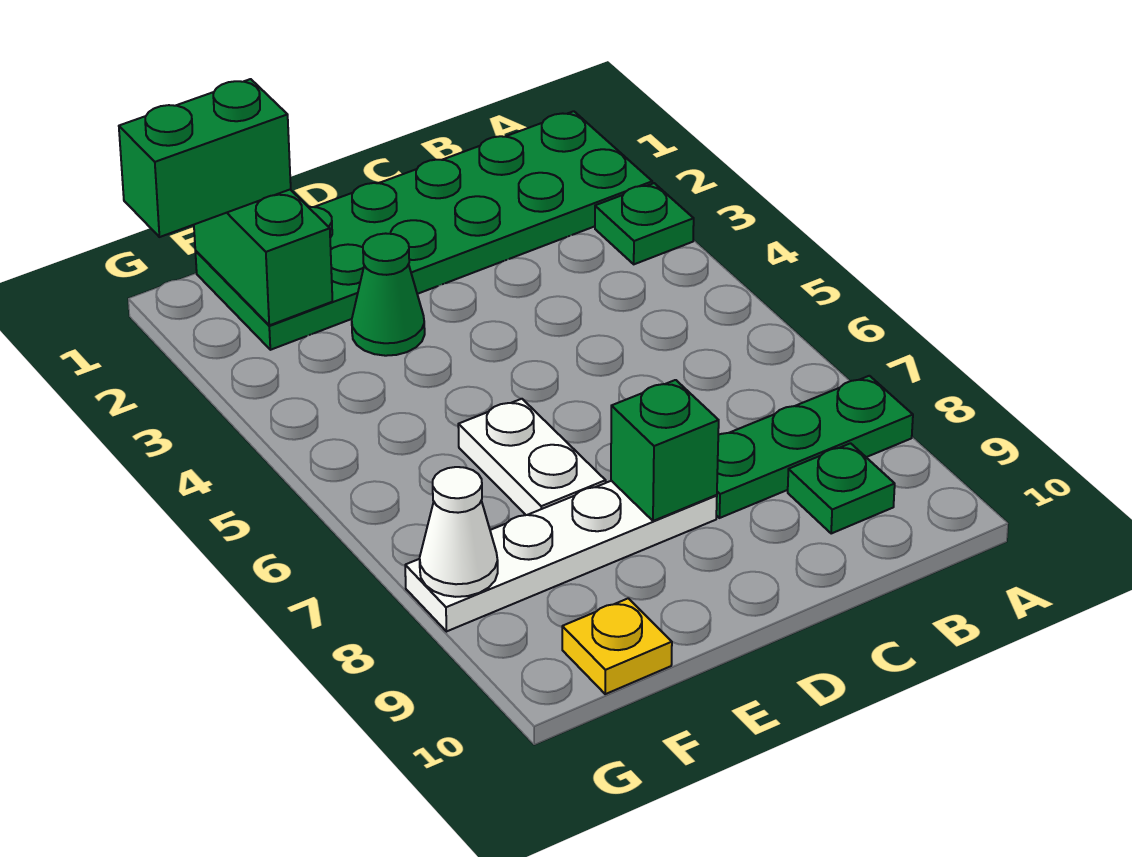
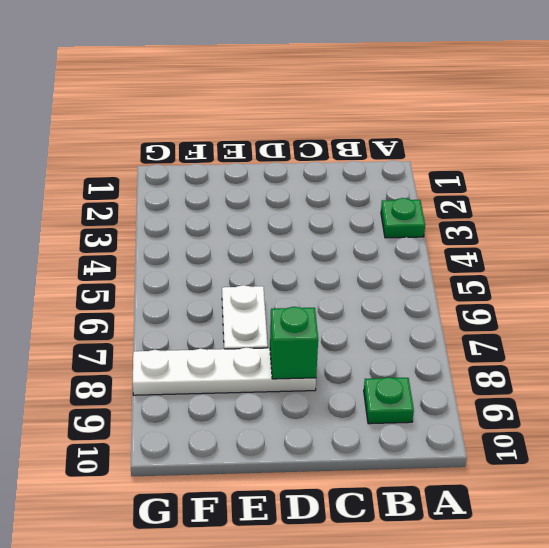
none -> green plate A1:F2 level 1
none -> green plate A8:C8 level 1
none -> green cone E3 level 1

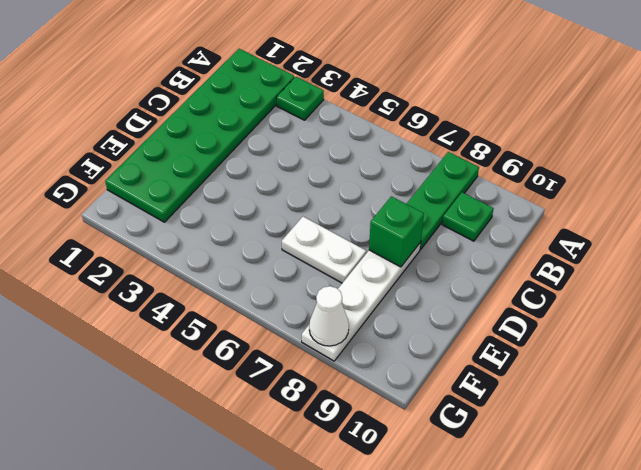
none -> green cone E3 level 1
none -> yellow plate F10 level 1
none -> green brick F1:F2 level 2

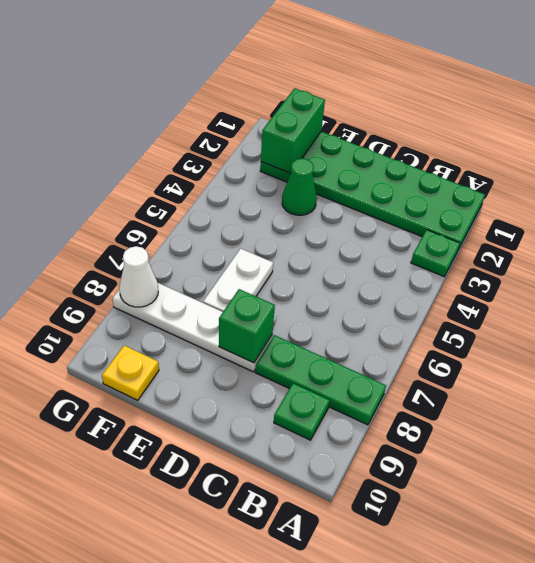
none -> green brick F1:G1 level 3

